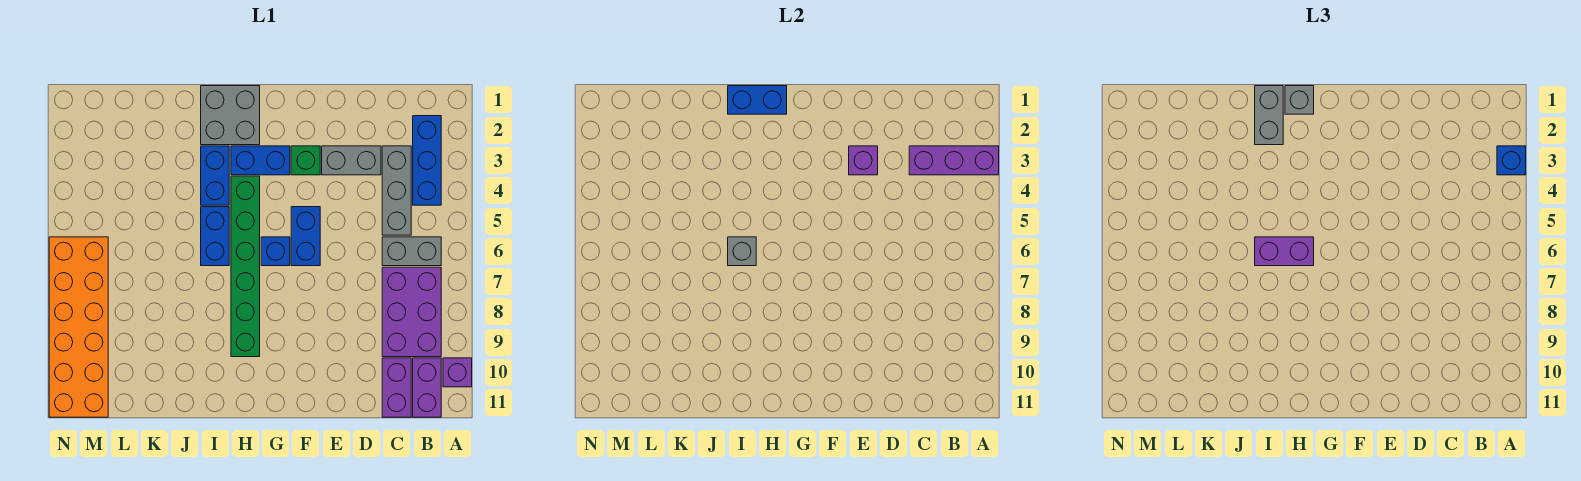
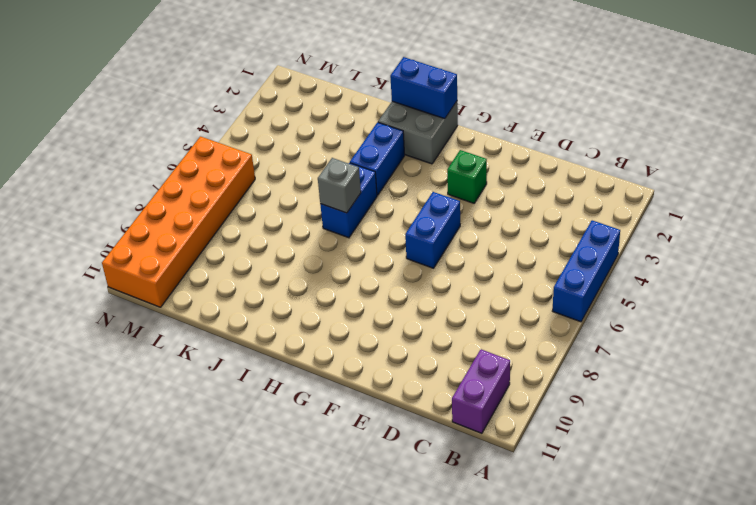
blue brick A4:A6 level 1 -> blue brick B2:B4 level 1
none -> purple brick A10 level 1
none -> grey brick B6:C6 level 1
none -> purple brick B7:C9 level 1

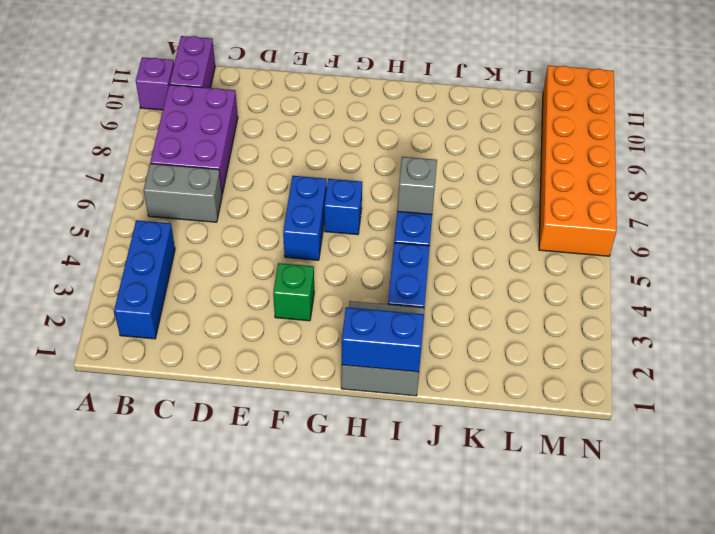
none -> grey brick C3:C5 level 1
none -> purple brick C10:C11 level 1
none -> grey brick D3:E3 level 1

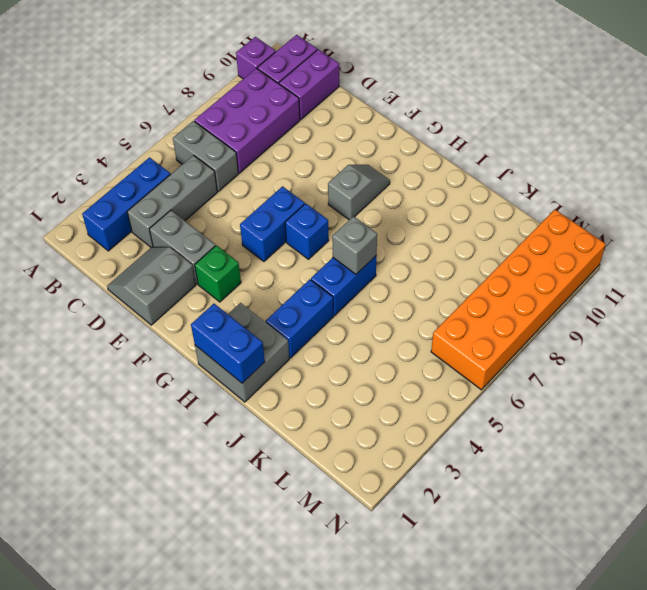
grey slope D1:E2 level 1 top E -> none
grey slope G8:G9 level 1 top 8 -> none
none -> blue brick G3:H3 level 1
none -> green brick H4:H9 level 1
none -> purple brick A3:C3 level 2

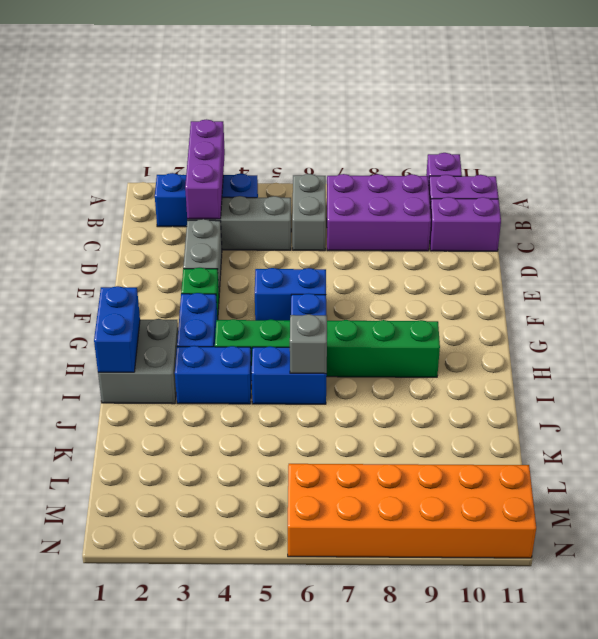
none -> purple brick E3 level 2
none -> blue brick A3 level 3
none -> grey brick H1 level 3

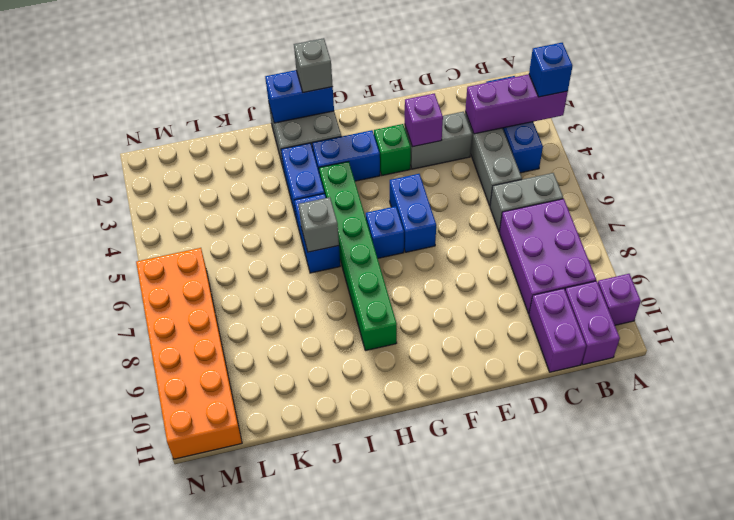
none -> purple brick H6:I6 level 3
none -> grey brick I1:I2 level 3

